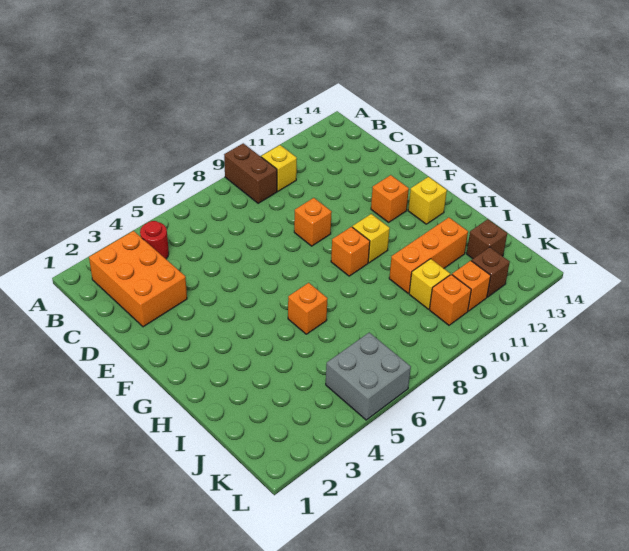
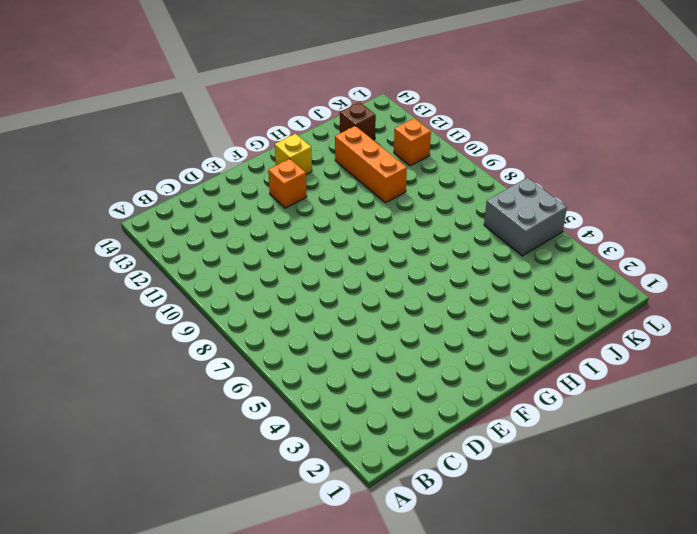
none -> brown brick A9:B9 level 1
none -> orange brick B2:D3 level 1
none -> red round brick B4 level 1

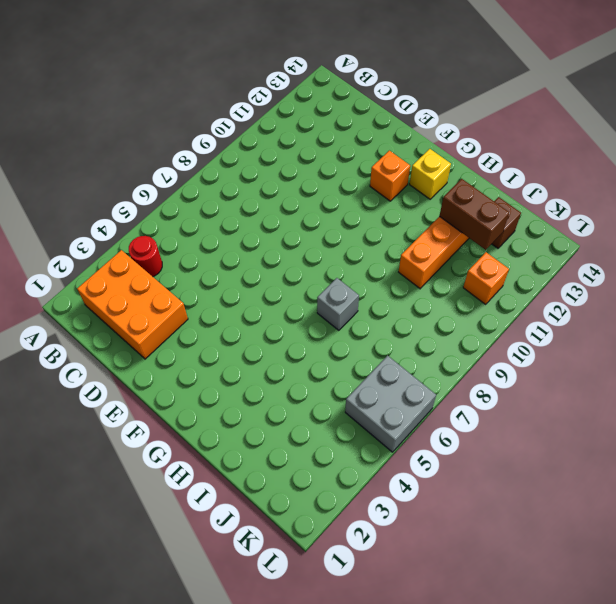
grey brick H7 level 1 -> none
brown brick I12:J12 level 2 -> brown brick A9:B9 level 1
none -> yellow brick B10 level 1
none -> orange brick E9 level 1
none -> orange brick G9 level 1

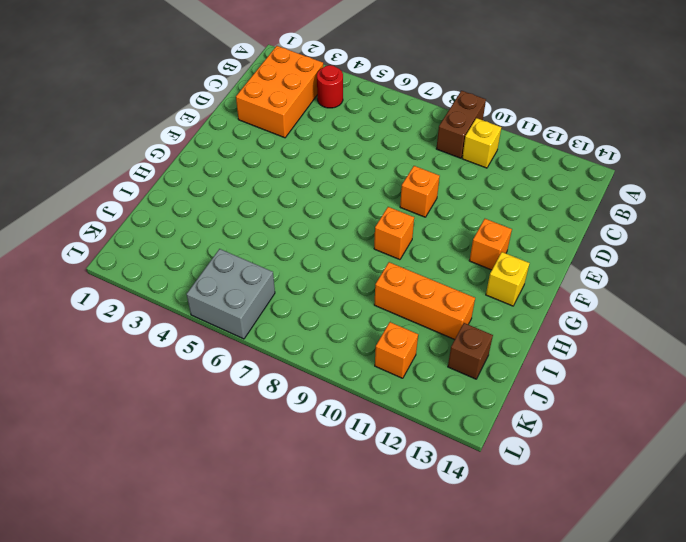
none -> yellow brick G10 level 1
none -> orange brick H6 level 1
none -> yellow brick J10 level 1

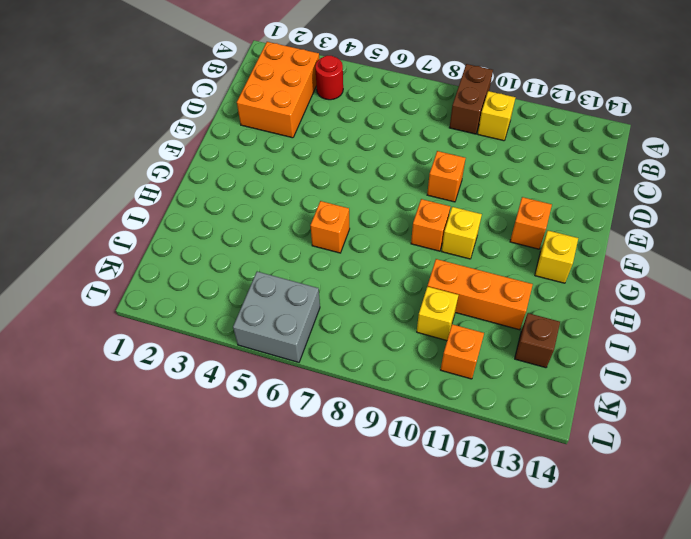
none -> orange brick K10 level 1
none -> brown brick K12 level 1

